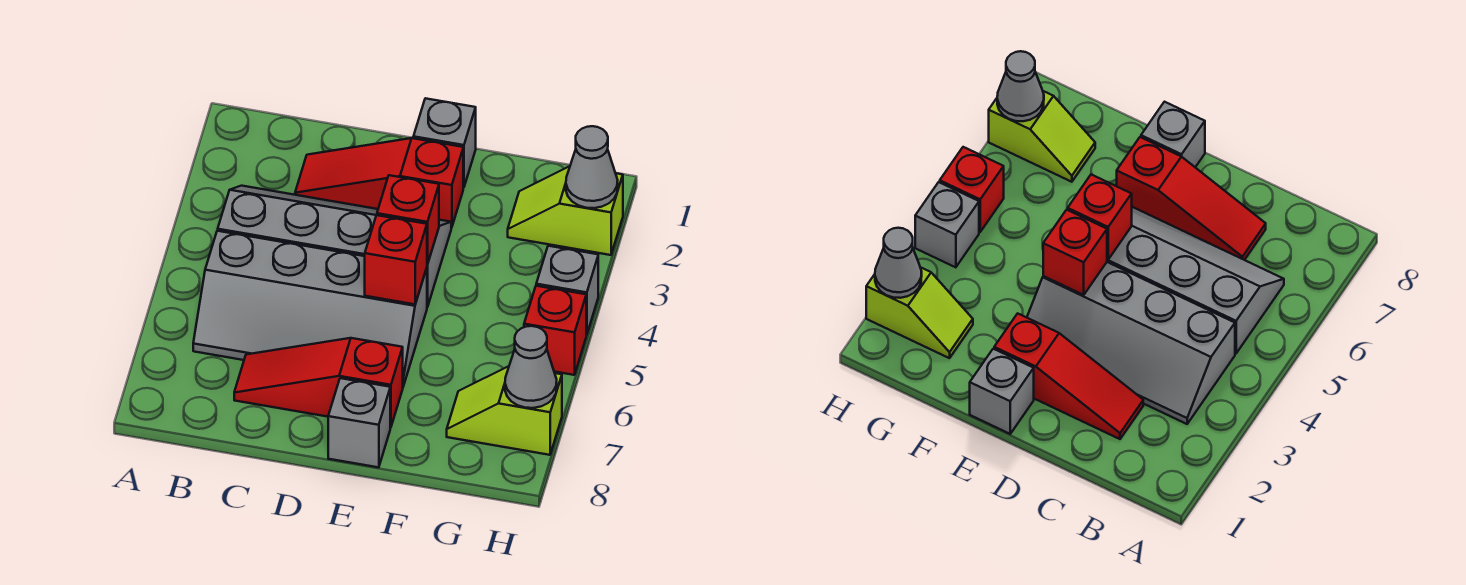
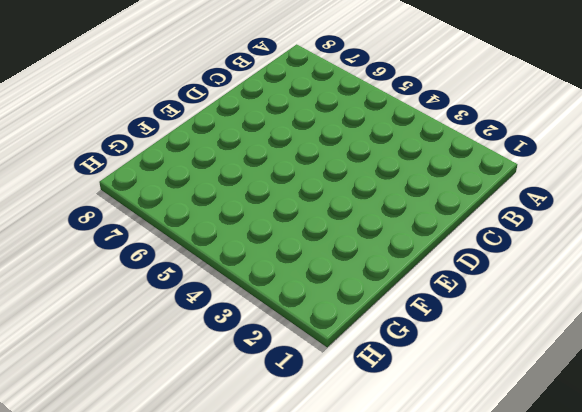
none -> grey slope B3:E4 level 1 top 4
none -> grey slope B5:E6 level 1 top 5
none -> red slope C2:E2 level 1 top E

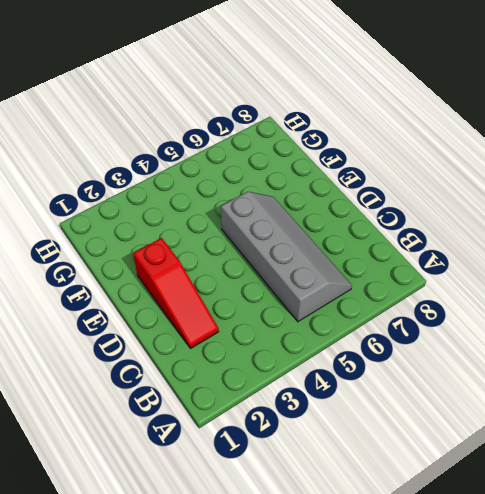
none -> grey slope B3:E4 level 1 top 4
none -> red slope C7:E7 level 1 top E
none -> grey brick E1 level 1

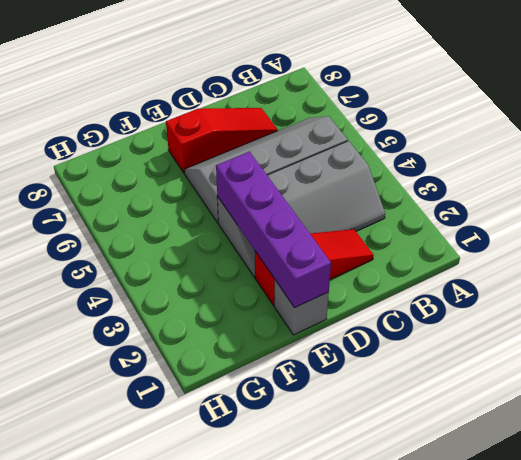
purple brick E1:E4 level 2 -> red brick E4 level 2
none -> grey brick E8 level 1
none -> lime slope G2:H2 level 1 top H
none -> lime slope G7:H7 level 1 top H

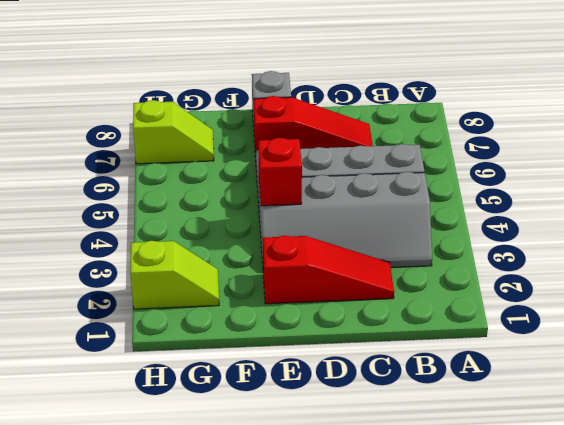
none -> grey brick E1 level 1
none -> grey brick H4 level 1
none -> red brick H5 level 1

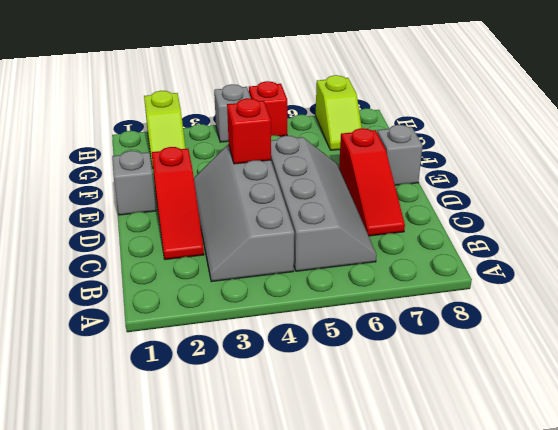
none -> red brick E5 level 2
none -> grey cone H2 level 2
none -> grey cone H7 level 2

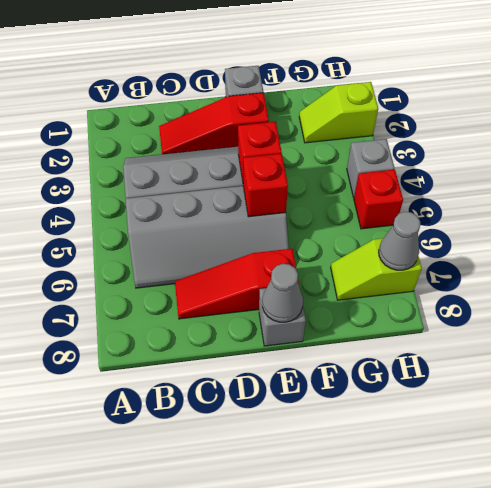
grey cone E8 level 2 -> grey cone H2 level 2

